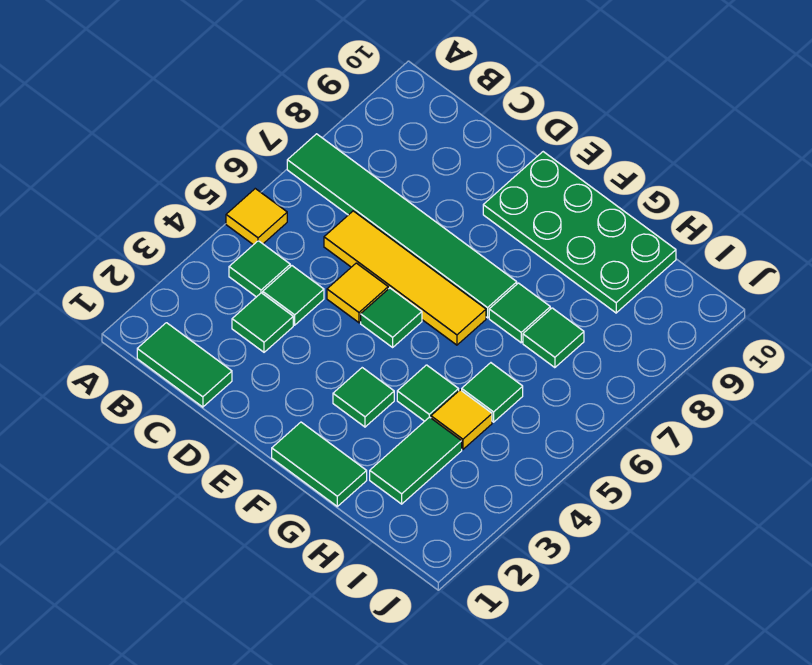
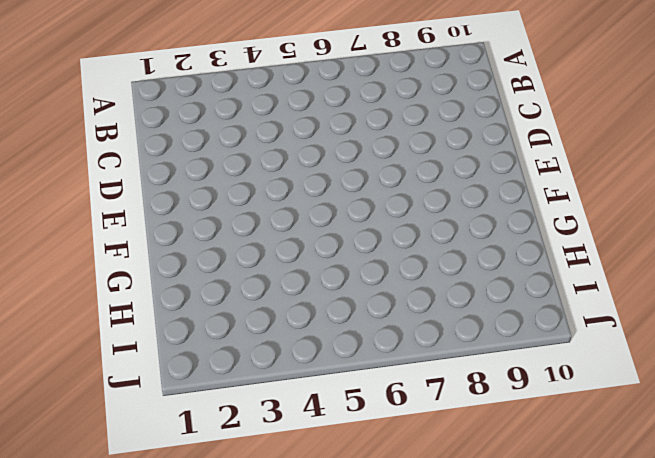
none -> yellow tile A5 level 1
none -> green tile A7:F7 level 1
none -> green tile B1:C1 level 1

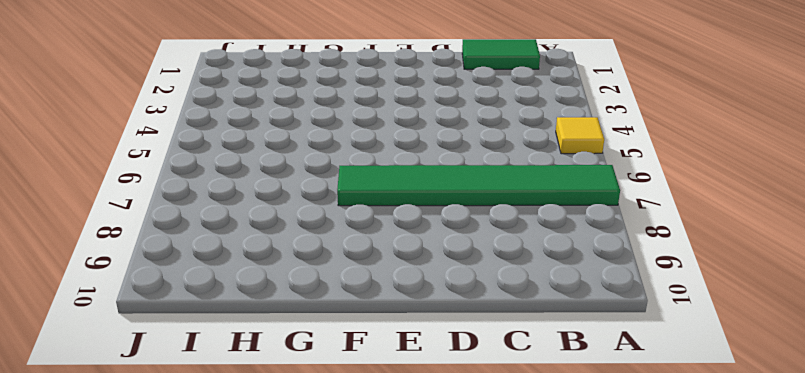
none -> green tile B4 level 1
none -> green tile C3 level 1
none -> green tile C4 level 1

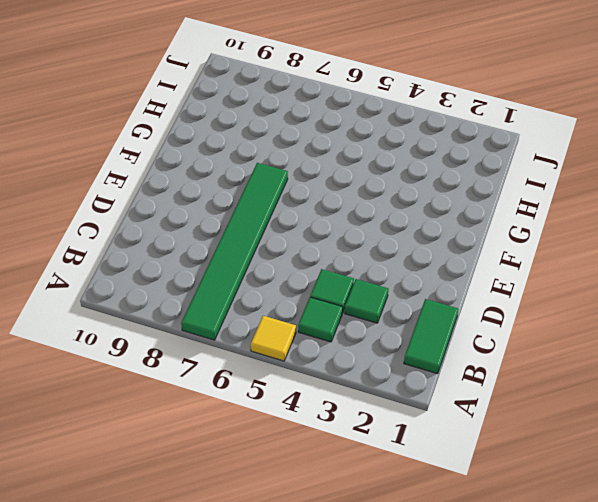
none -> yellow tile C6:F6 level 1
none -> yellow tile D5 level 1
none -> green tile E5 level 1

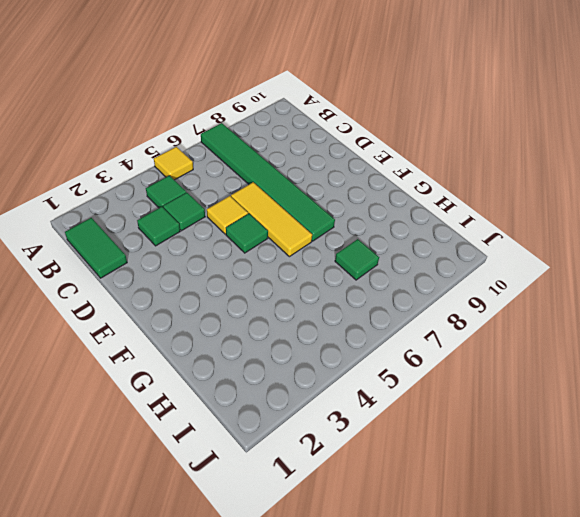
yellow tile D6:F6 level 1 -> yellow tile C6:F6 level 1
none -> green plate E9:H10 level 1
none -> green tile F1:G1 level 1
none -> green tile F3 level 1

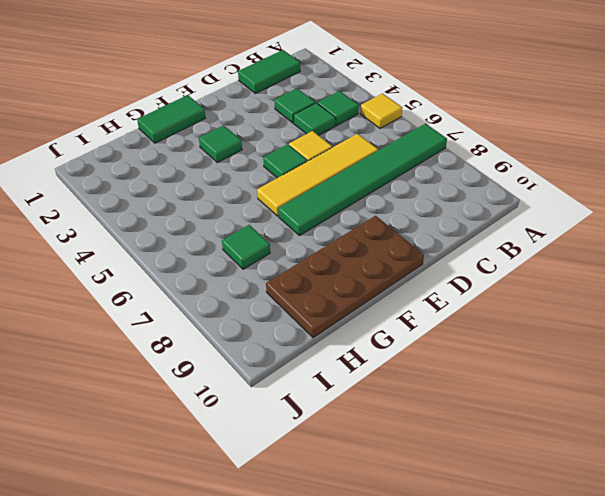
brown plate E9:H10 level 1 -> green plate E9:H10 level 1
none -> green tile G4 level 1
none -> green tile G7 level 1
none -> green tile H2:H3 level 1

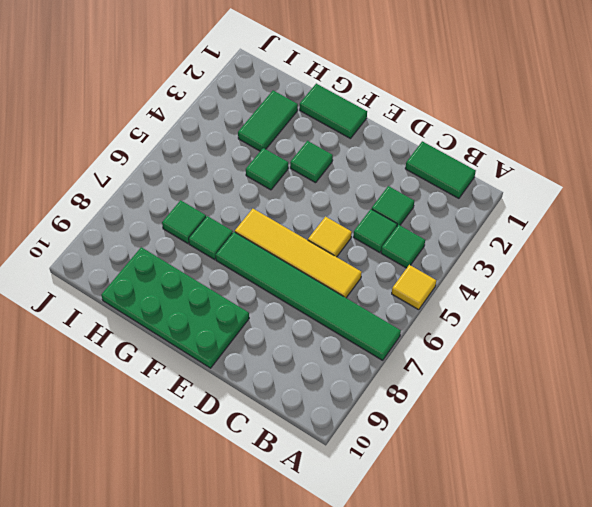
none -> green tile E5 level 1
none -> yellow tile H4 level 1
none -> green tile H5 level 1

